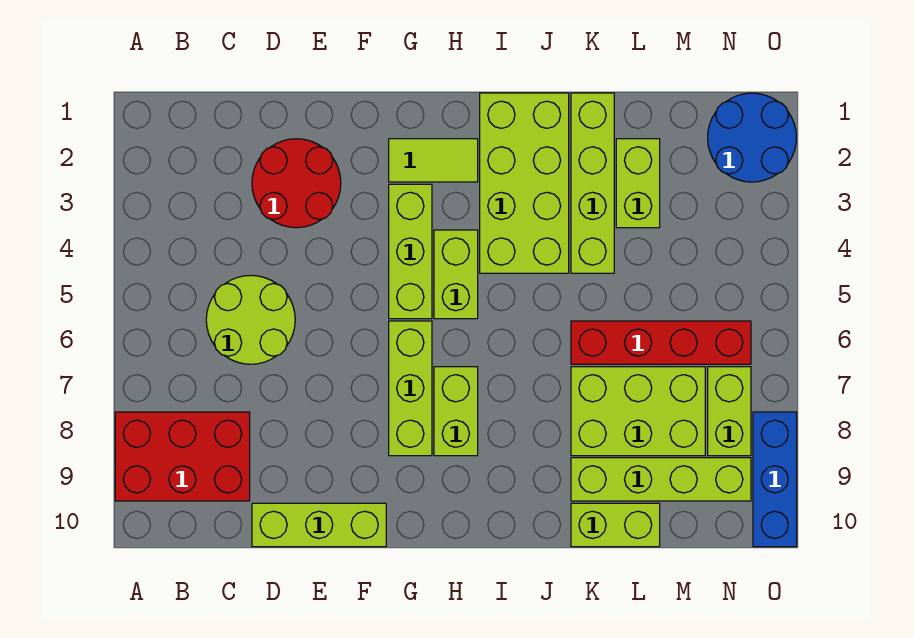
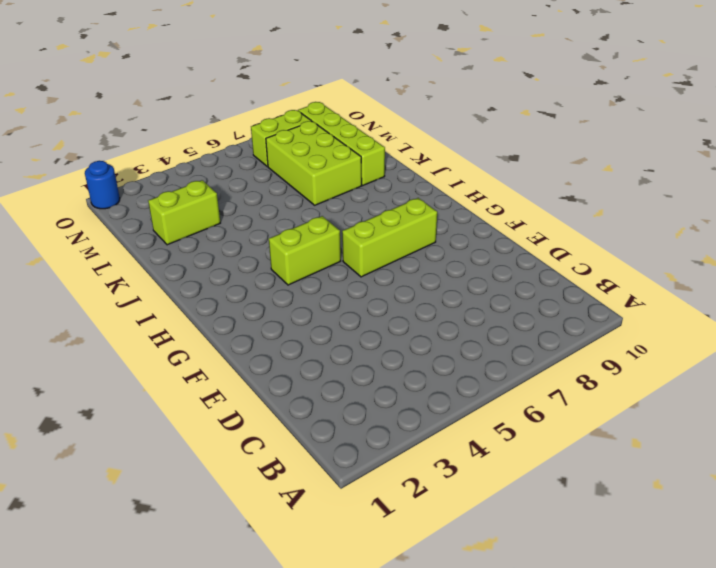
blue round brick O1 level 1 -> blue round brick N1:O2 level 1
none -> red brick A8:C9 level 1
none -> lime round brick C5:D6 level 1
none -> red round brick D2:E3 level 1

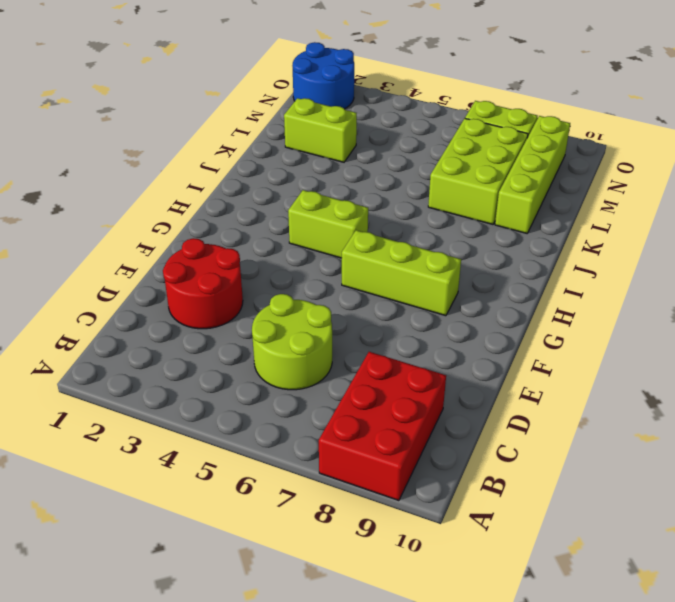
none -> lime brick D10:F10 level 1
none -> lime tile G2:H2 level 1
none -> lime brick G3:G5 level 1

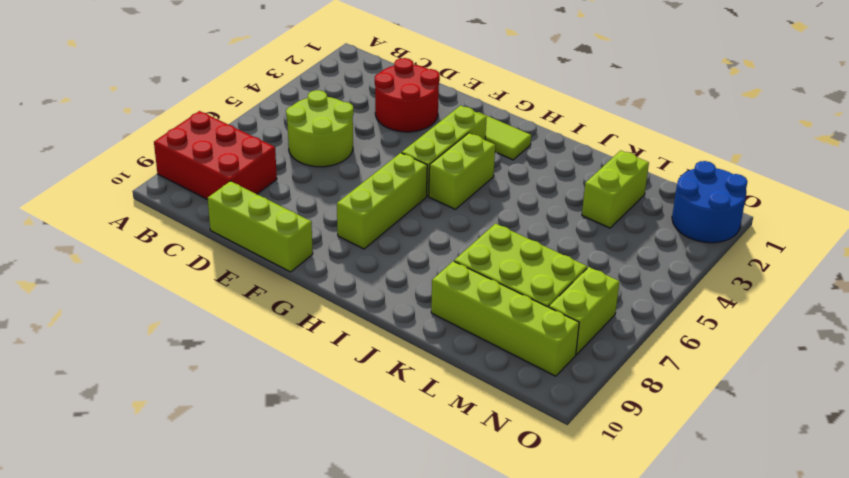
none -> lime brick H7:H8 level 1
none -> lime brick I1:J4 level 1
none -> lime brick K1:K4 level 1

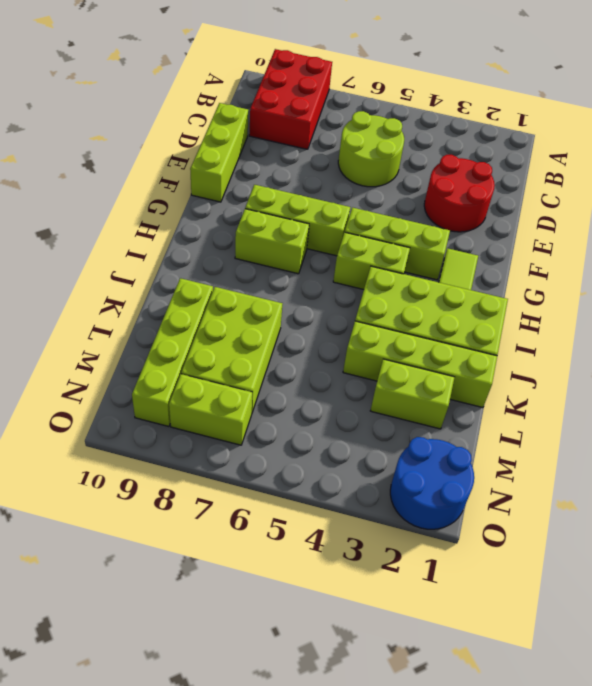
none -> red brick K6:N6 level 1
none -> lime brick K10:L10 level 1
none -> blue brick O8:O10 level 1

